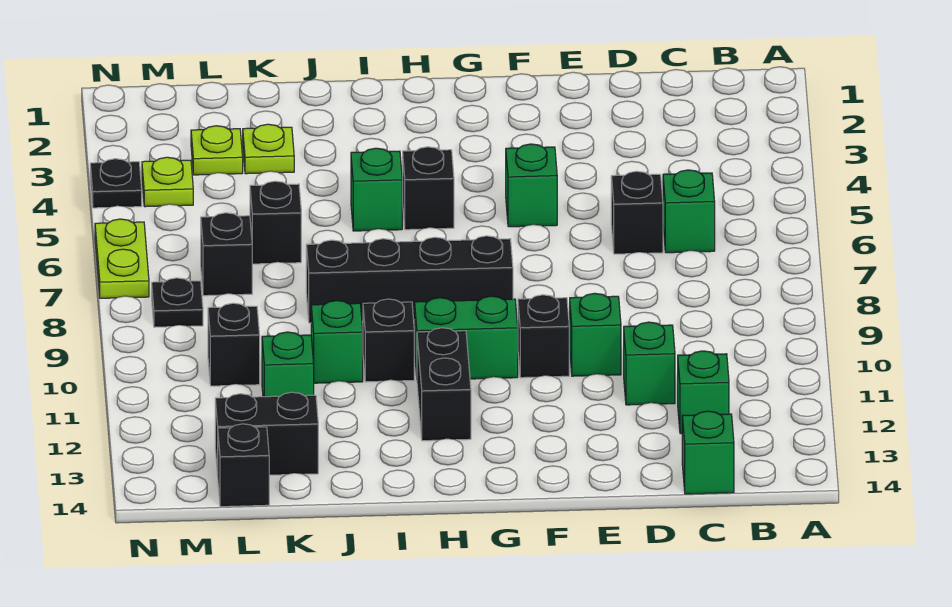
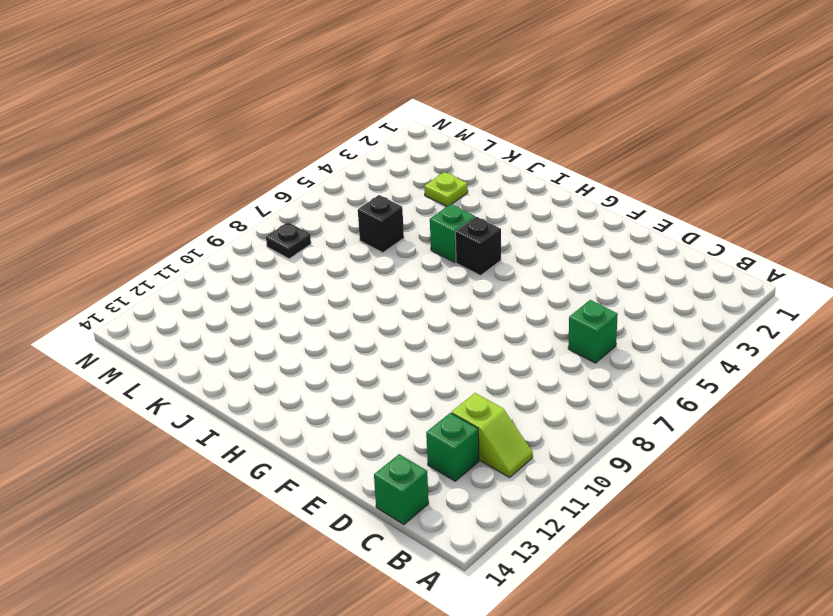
lime slope B11:C11 level 1 top C -> none
none -> black brick D6 level 1
none -> green brick D11 level 1
none -> green brick E10 level 1

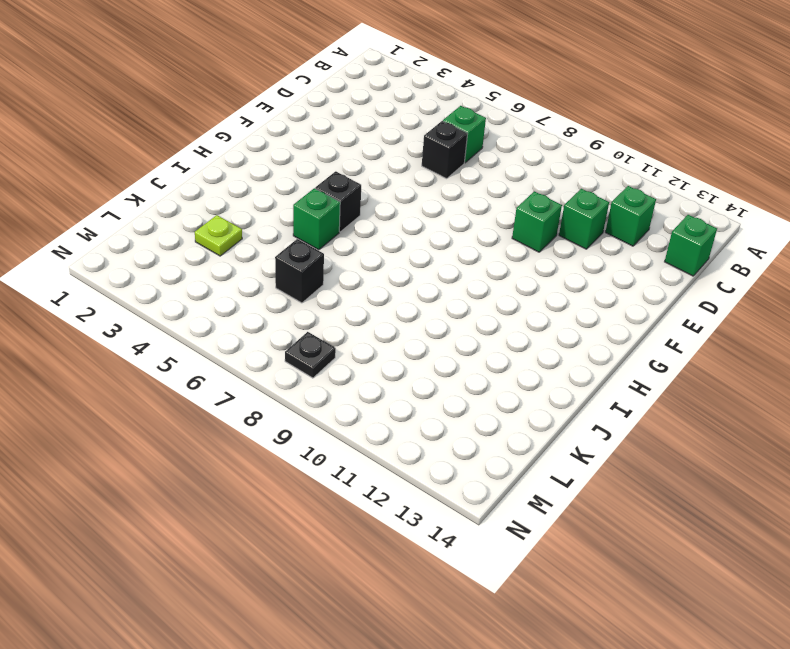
none -> green brick F5 level 1
none -> black brick F10 level 1
none -> black brick G8:J8 level 1

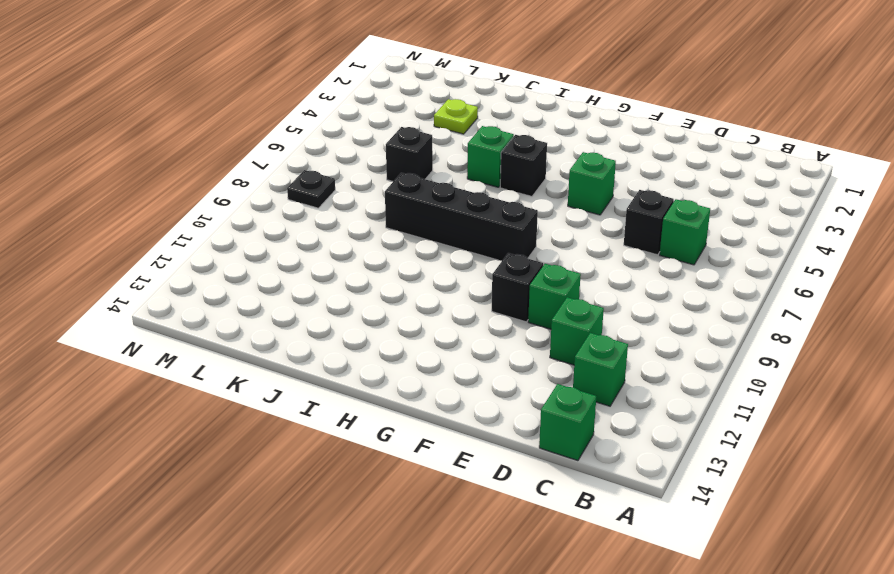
none -> green brick G10:H10 level 1
none -> black brick H11:H12 level 1
none -> black brick I10 level 1

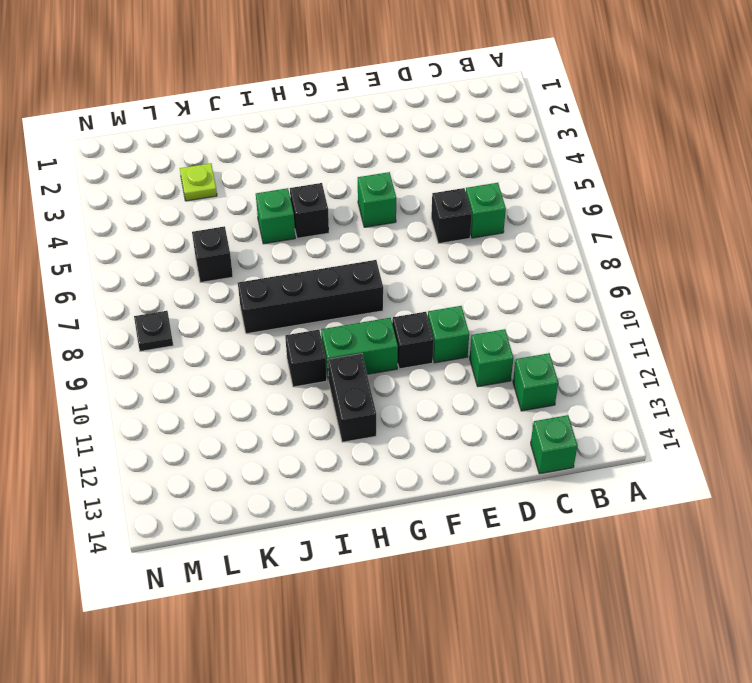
none -> green brick J10 level 1
none -> green brick K11 level 1
none -> black brick K13:L13 level 1

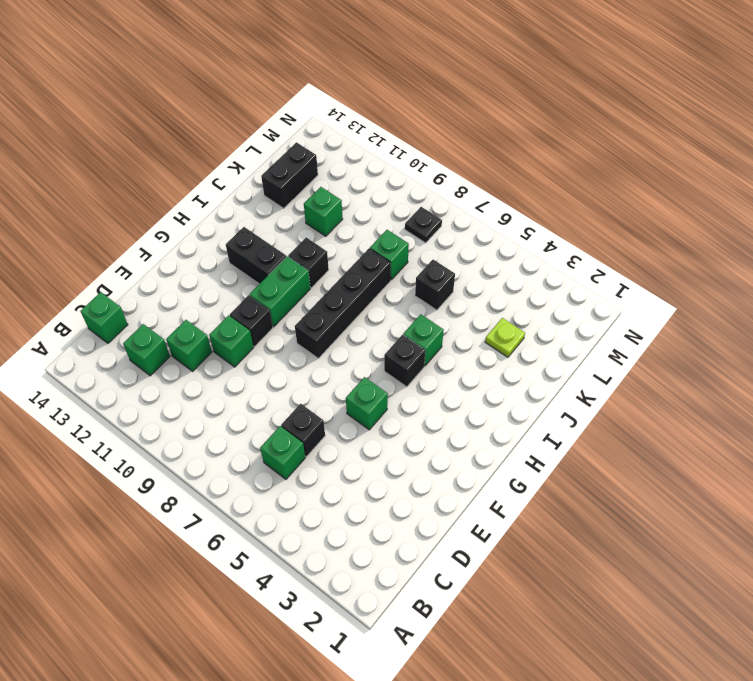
green brick K8 level 1 -> green brick J10 level 1
none -> lime plate L3 level 1
none -> black brick L7 level 1
none -> black brick L10 level 1

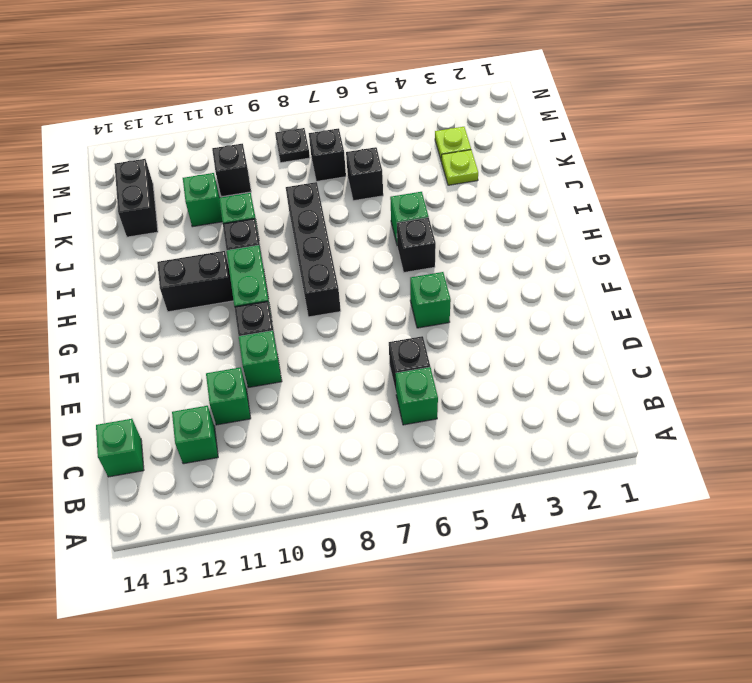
none -> black brick L14 level 1
none -> lime plate M4 level 1
none -> black plate N4 level 1

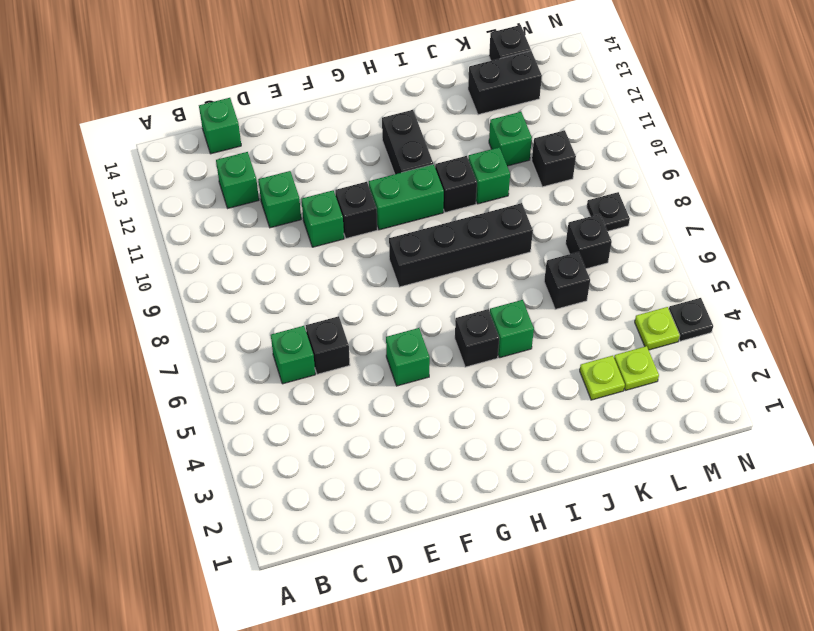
none -> lime plate N6:N7 level 1

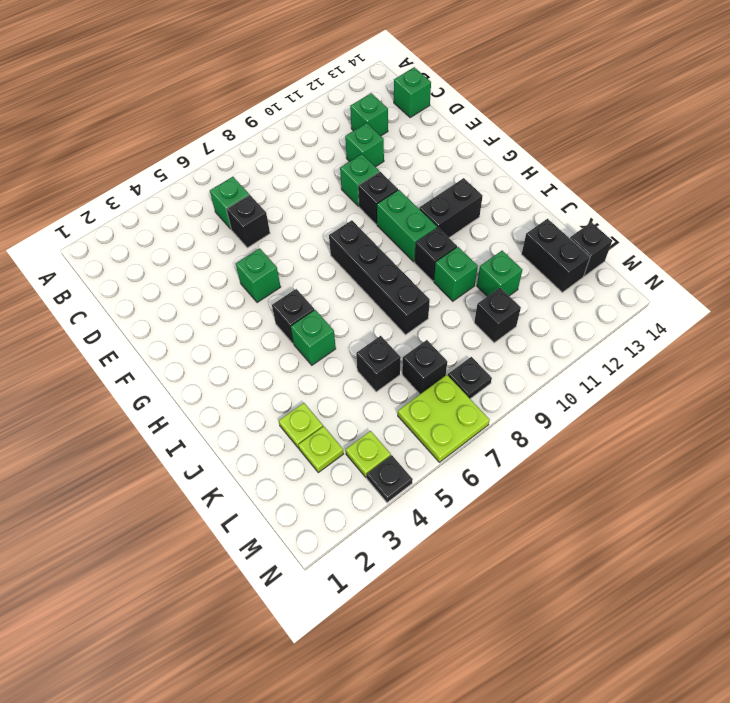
lime plate M6:N7 level 1 -> lime plate N6:N7 level 1

